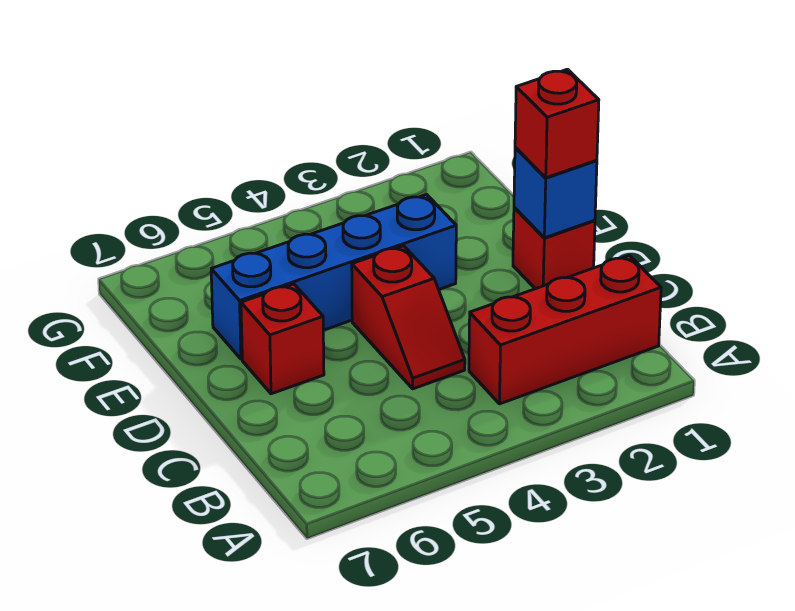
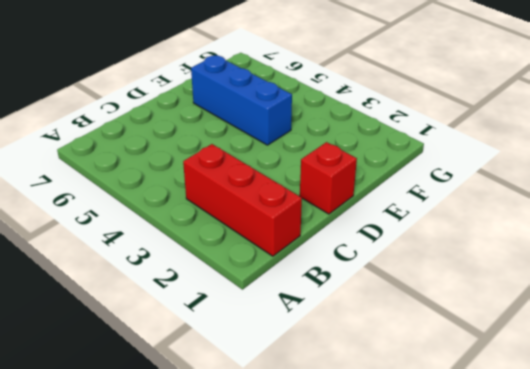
blue brick E4:E6 level 1 -> blue brick E3:E6 level 1
none -> red slope C4:D4 level 1 top D
none -> red brick D6 level 1

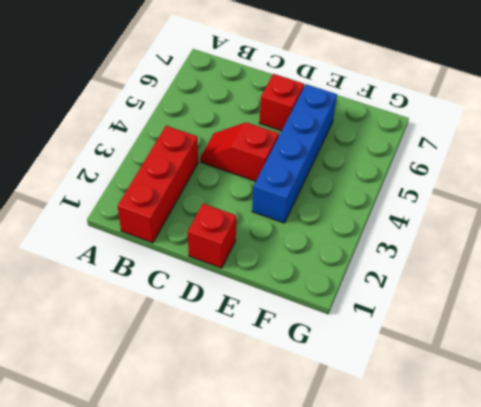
none -> blue brick D1 level 2
none -> red brick D1 level 3

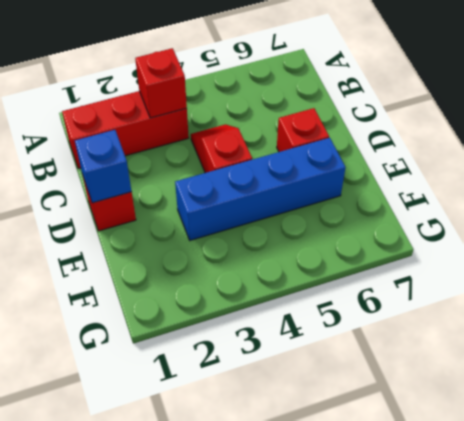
red brick B3 level 2 -> red brick D1 level 3

